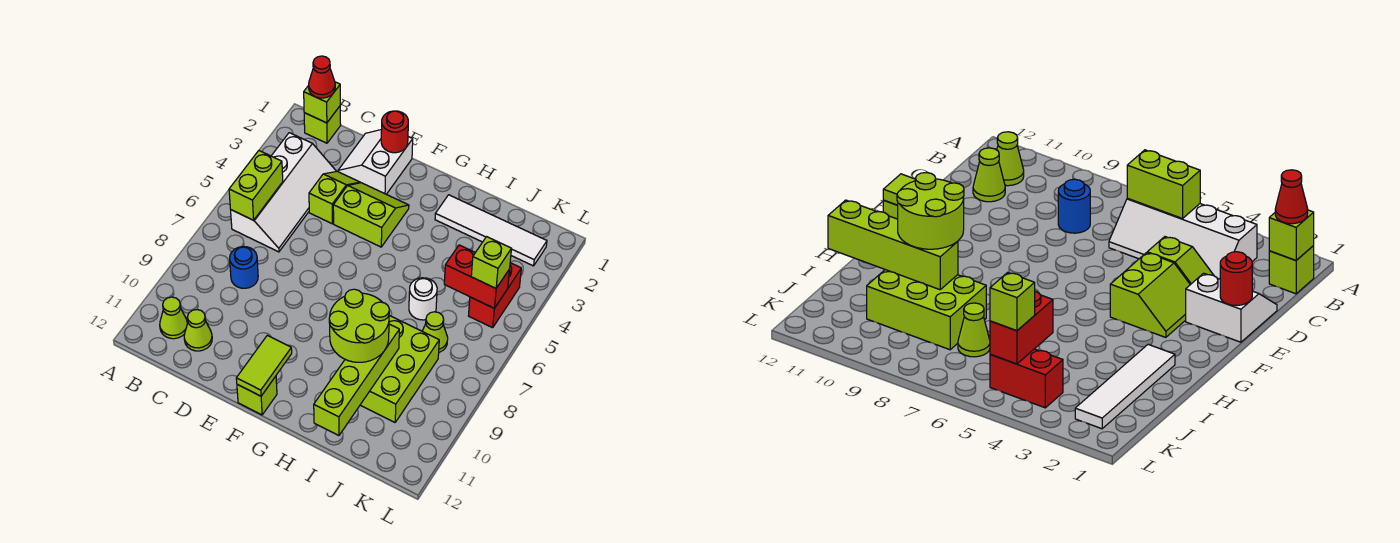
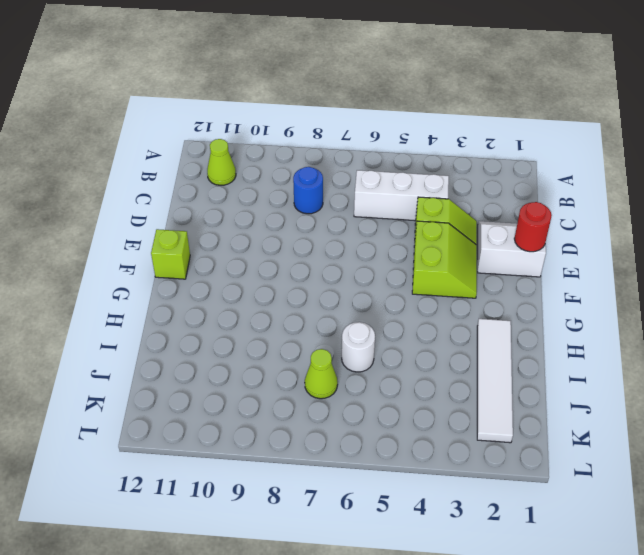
white brick C4:C6 level 1 -> white slope B3:C6 level 1 top B
none -> lime brick B1 level 1
none -> lime cone C11 level 1
none -> lime brick I8:J10 level 1

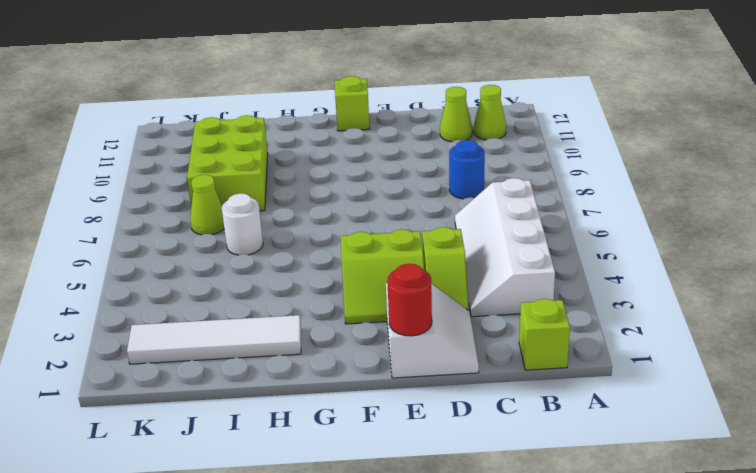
none -> red brick K4:K5 level 1
none -> lime brick B1 level 2
none -> lime brick B5:B6 level 2

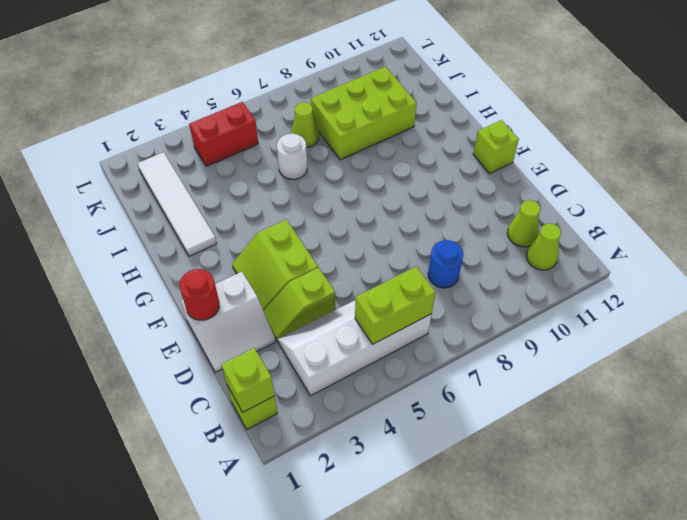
none -> lime tile F11:F12 level 2
none -> lime brick I9:I12 level 2
none -> red brick J5:K5 level 2

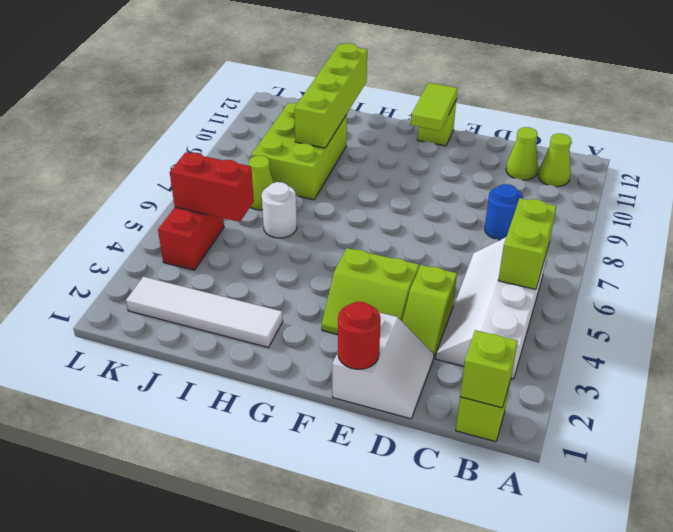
none -> red cone B1 level 3
none -> lime round brick H9:I10 level 3
none -> lime brick K5 level 3

